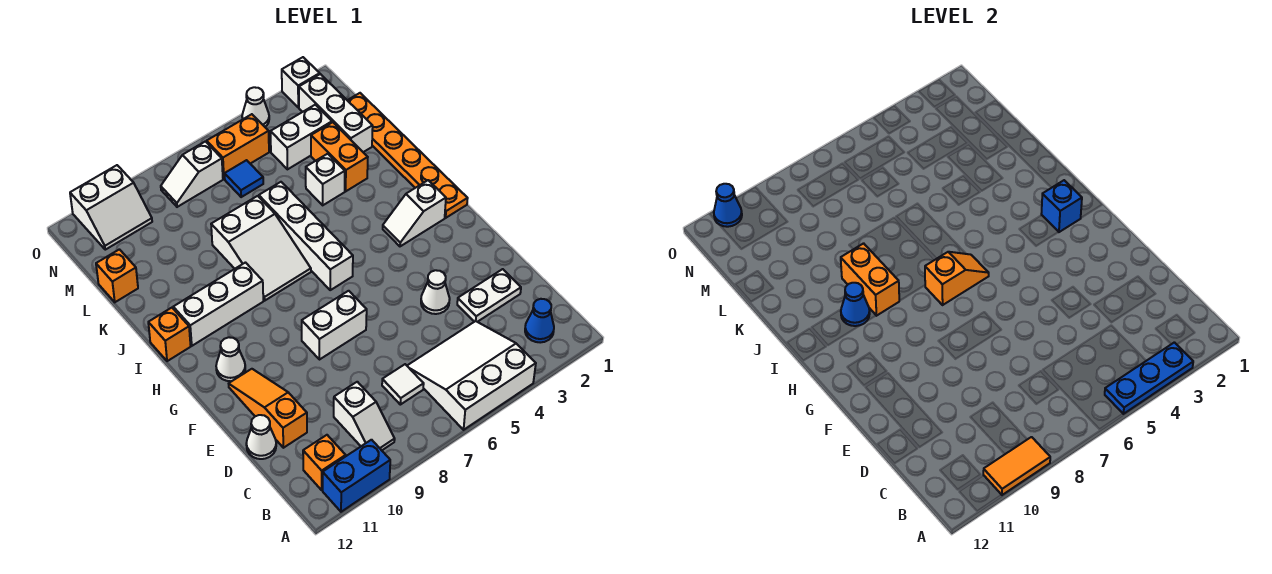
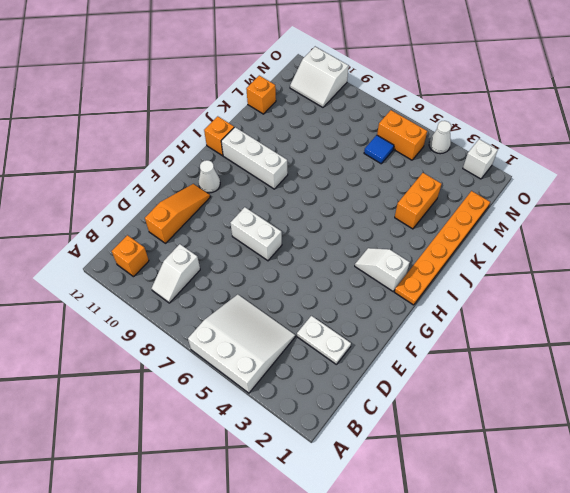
none -> blue brick A10:A11 level 1
none -> blue cone B2 level 1
none -> white tile C7 level 1
none -> white cone D12 level 1

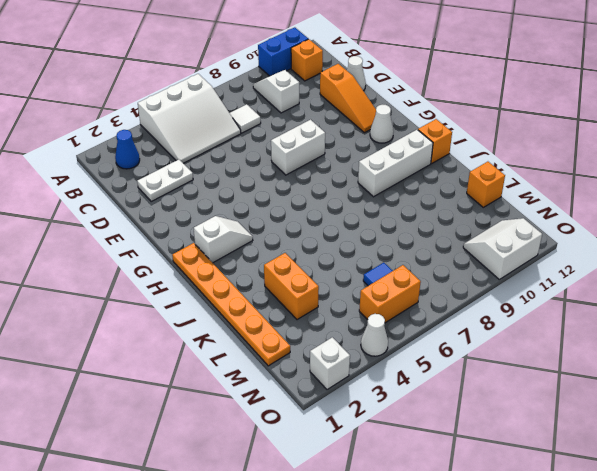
none -> white cone E4 level 1
none -> white brick H6:K6 level 1
none -> white slope I7:K8 level 1 top K
none -> white brick K4 level 1

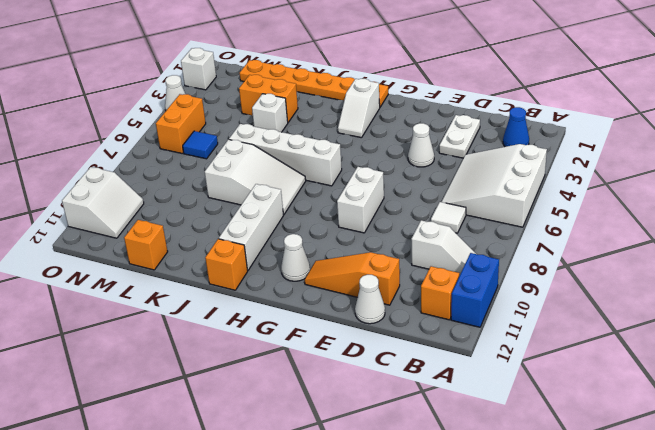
none -> white brick L2:N2 level 1
none -> white brick M3:M4 level 1
none -> white slope N7:N8 level 1 top 7
none -> blue plate A3:A5 level 2

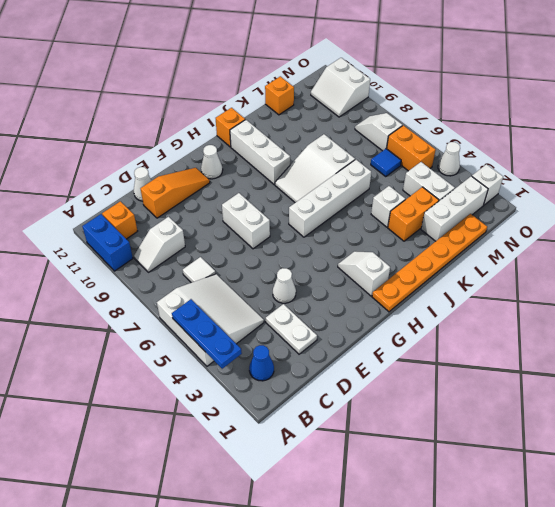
none -> orange tile A9:A10 level 2
none -> blue brick H2 level 2
none -> orange slope H6:H7 level 2 top 7
none -> orange brick I9:J9 level 2

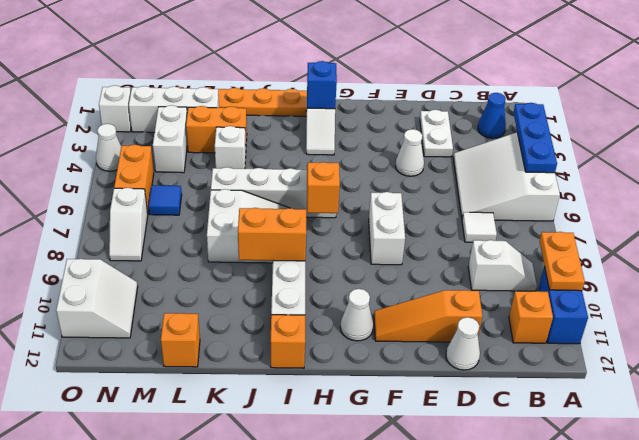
orange plate A9:A10 level 2 -> orange tile A9:A10 level 2
none -> blue cone I10 level 2
none -> blue cone O11 level 2

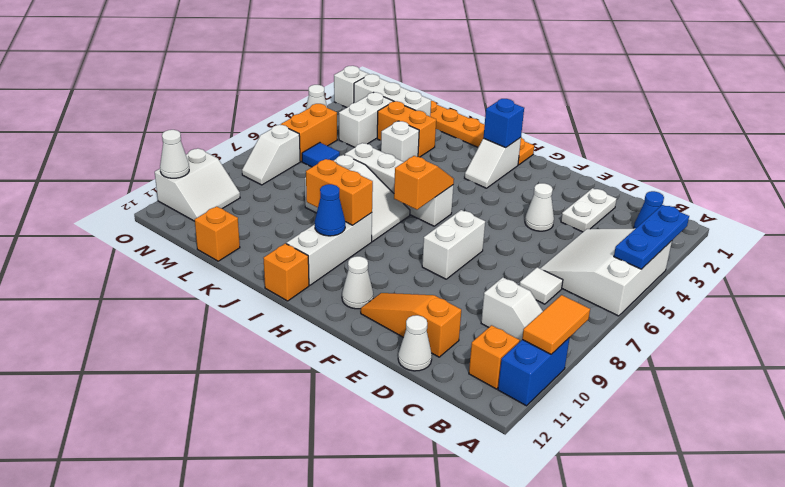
white cone O11 level 2 -> blue cone O11 level 2

